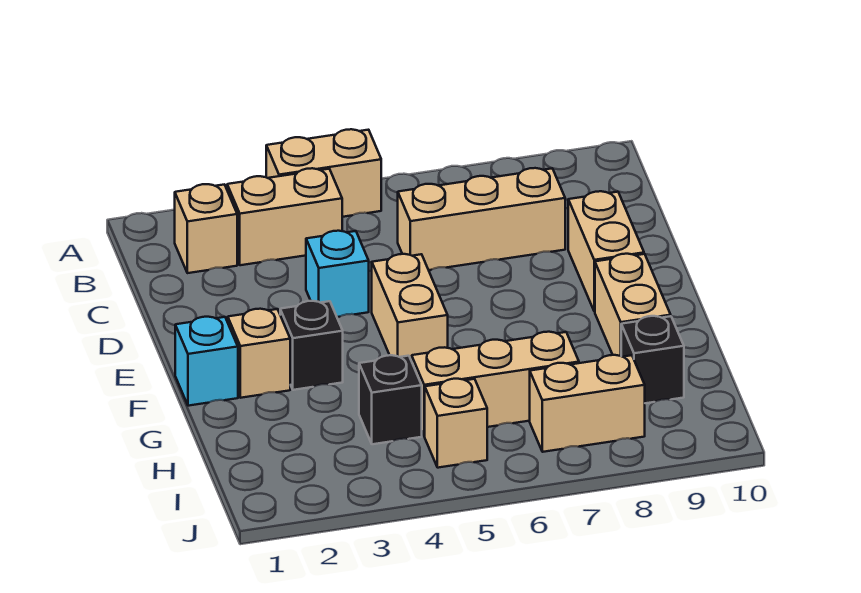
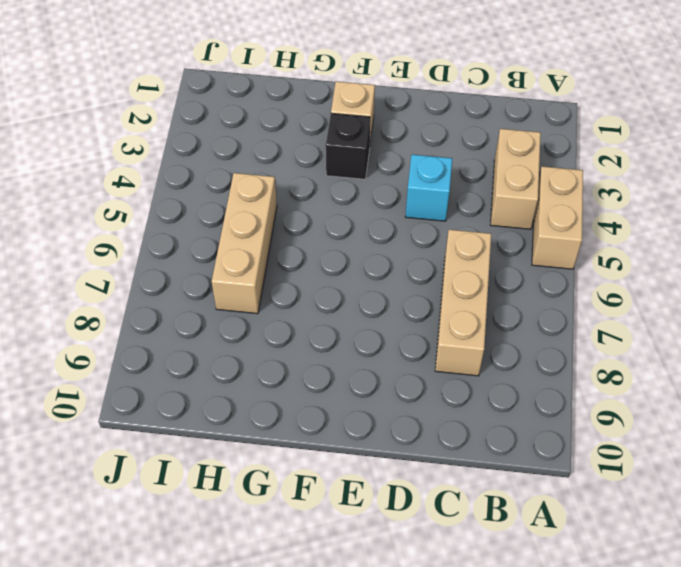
none -> tan brick B2 level 1
none -> tan brick D9:E9 level 1
none -> tan brick E5:F5 level 1

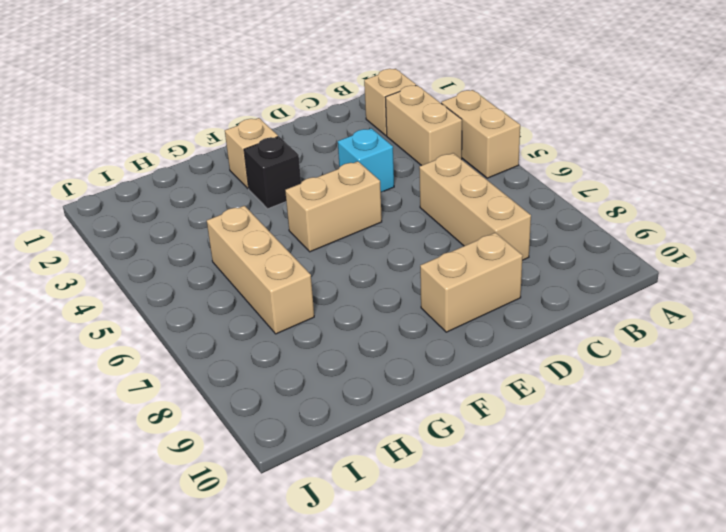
none -> cyan brick F1 level 1
none -> tan brick F9:G9 level 1
none -> black brick H4 level 1

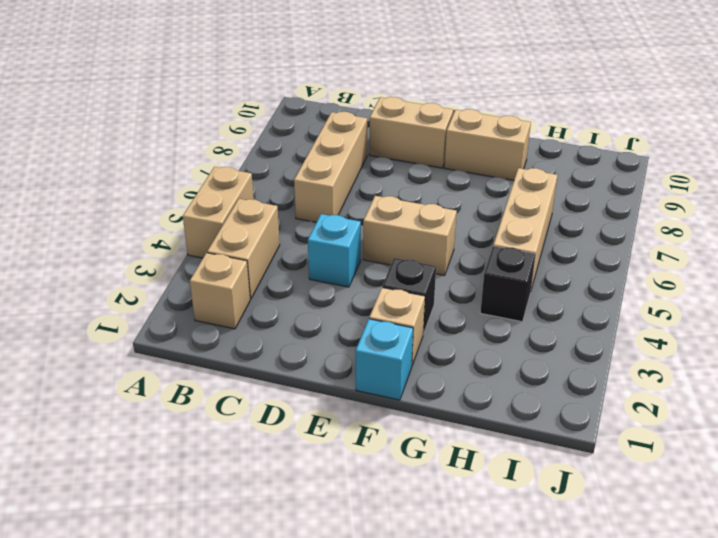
none -> black brick H9 level 1
none -> tan brick I5 level 1
none -> tan brick I7:I8 level 1

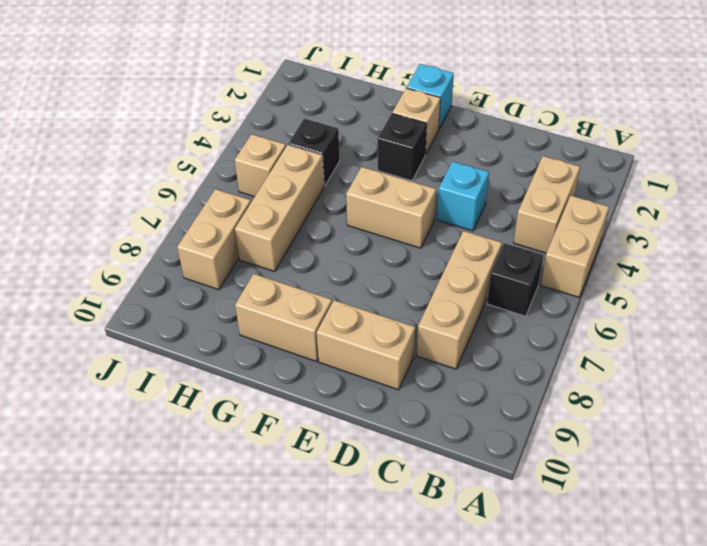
black brick B6 level 1 -> black brick H9 level 1
none -> tan brick B2 level 1

